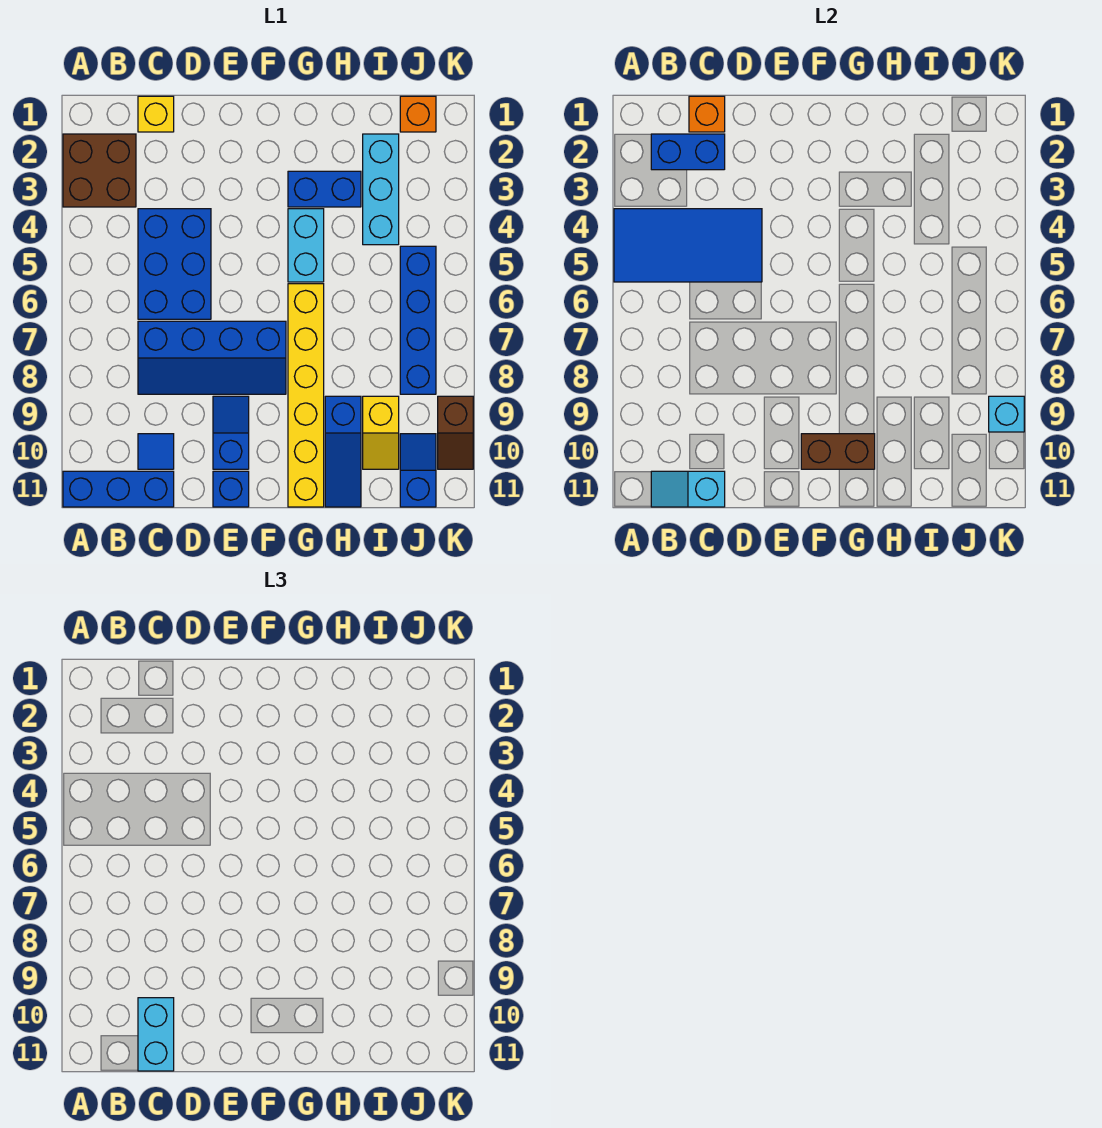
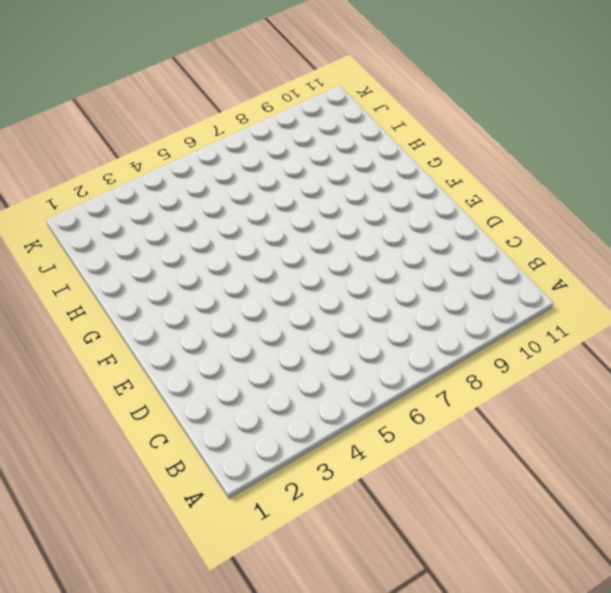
none -> brown brick A2:B3 level 1
none -> blue brick A11:C11 level 1
none -> yellow brick C1 level 1

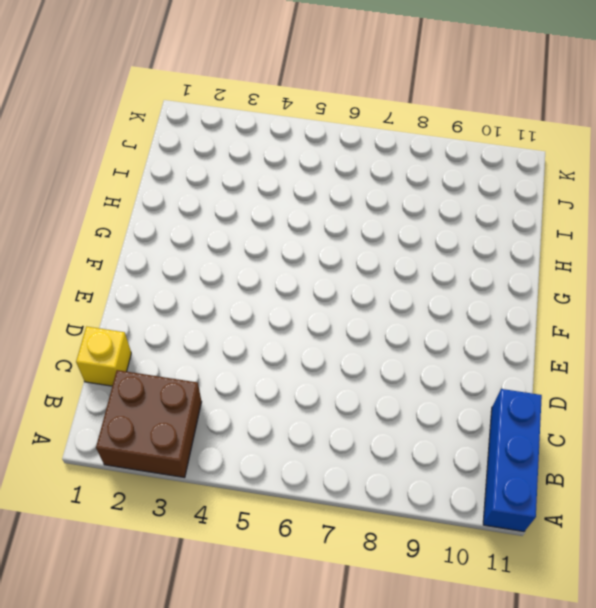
none -> blue brick C4:D6 level 1
none -> blue slope C7:F8 level 1 top 7
none -> blue tile C10 level 1

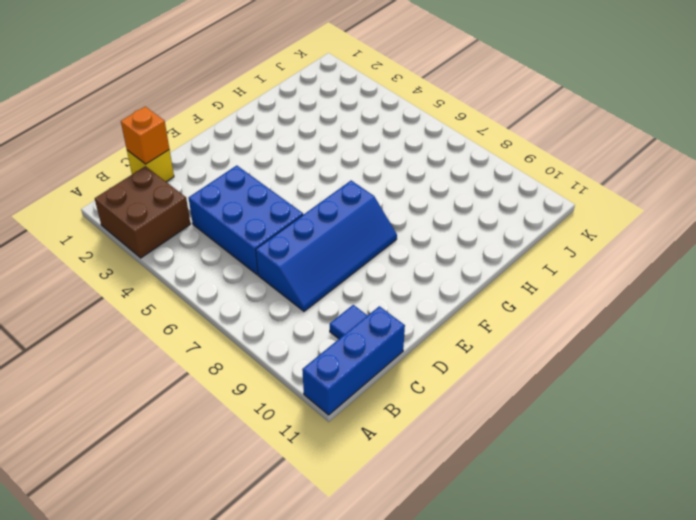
none -> blue slope E9:E10 level 1 top 10
none -> blue brick E11 level 1
none -> blue brick G3:H3 level 1

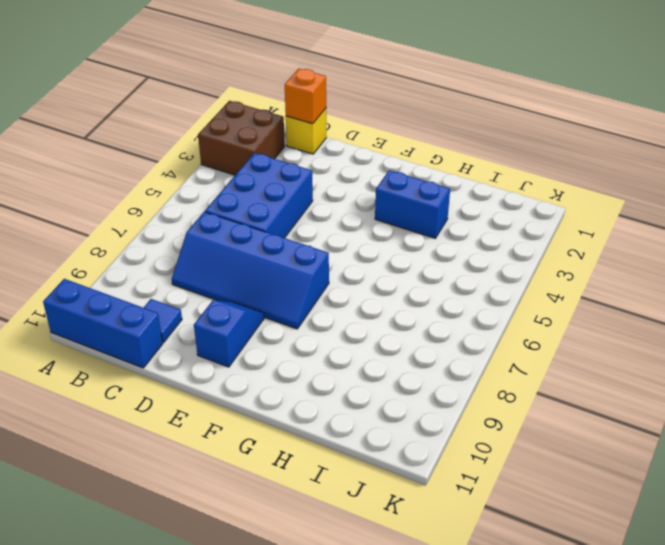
none -> blue brick E11 level 1
none -> cyan brick G4:G5 level 1
none -> yellow brick G6:G11 level 1

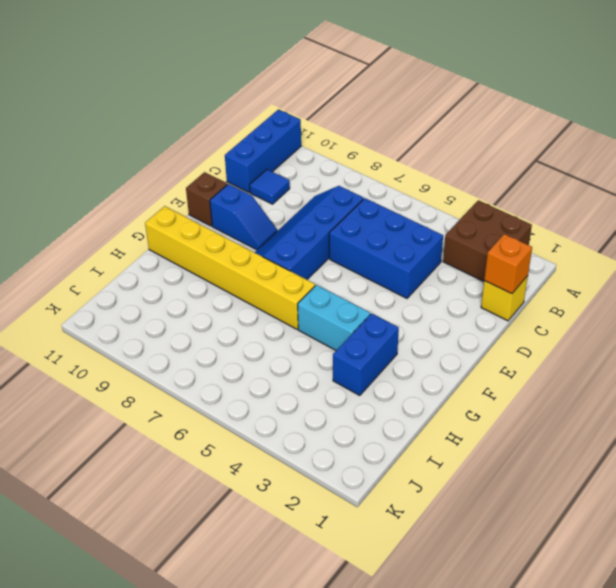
brown brick E11 level 1 -> blue brick E11 level 1
none -> blue slope H9:H11 level 1 top 9
none -> cyan brick I2:I4 level 1
none -> yellow slope I9:I10 level 1 top 9

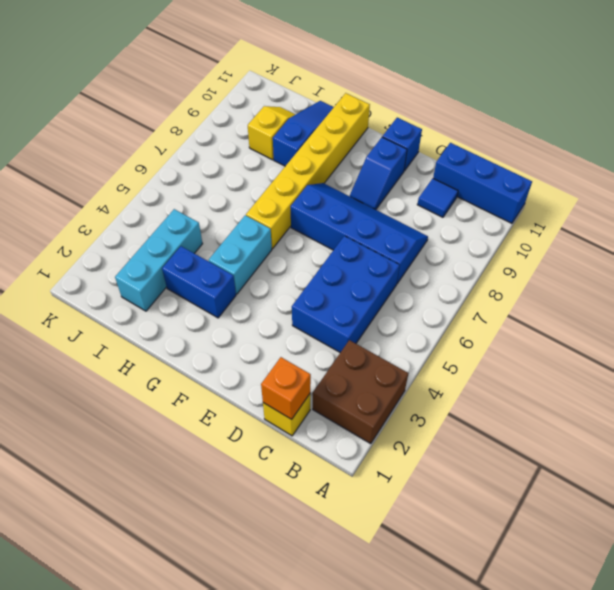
none -> orange brick J1 level 1
none -> blue brick J5:J8 level 1
none -> blue slope J10:J11 level 1 top 11

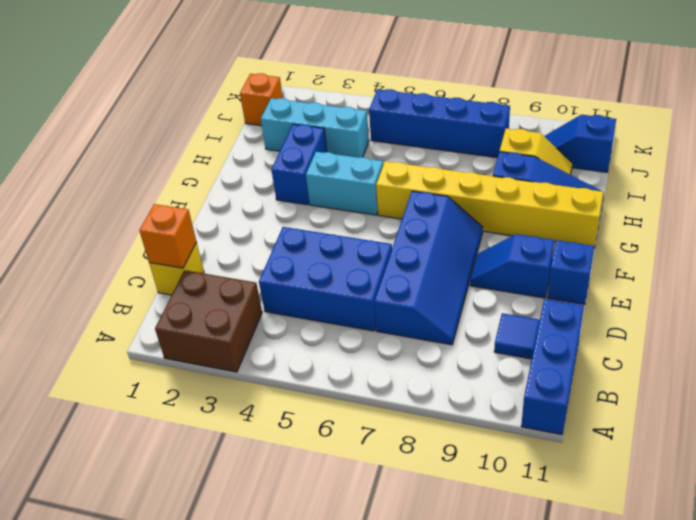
none -> brown slope K9:K10 level 1 top 9
none -> blue tile A4:D5 level 2
none -> blue brick B2:C2 level 2

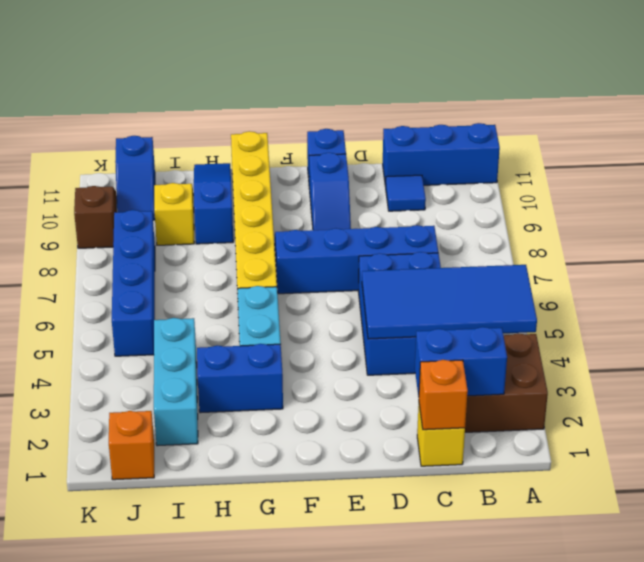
none -> cyan slope B11:C11 level 2 top C
none -> brown brick F10:G10 level 2
none -> cyan brick K9 level 2

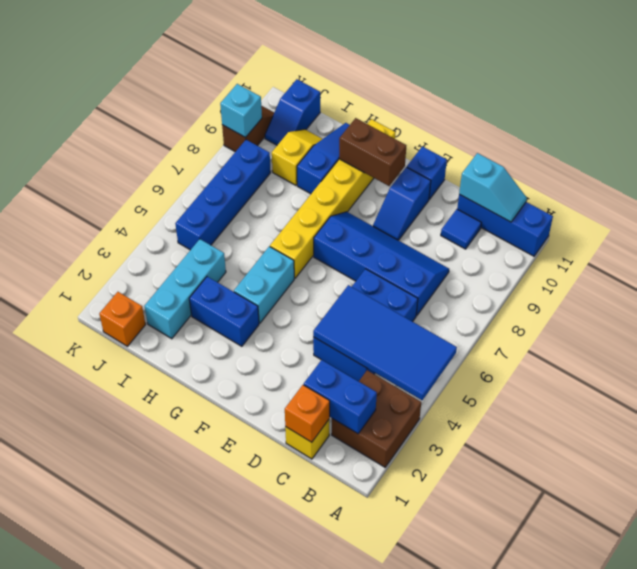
none -> cyan brick C10:C11 level 3

